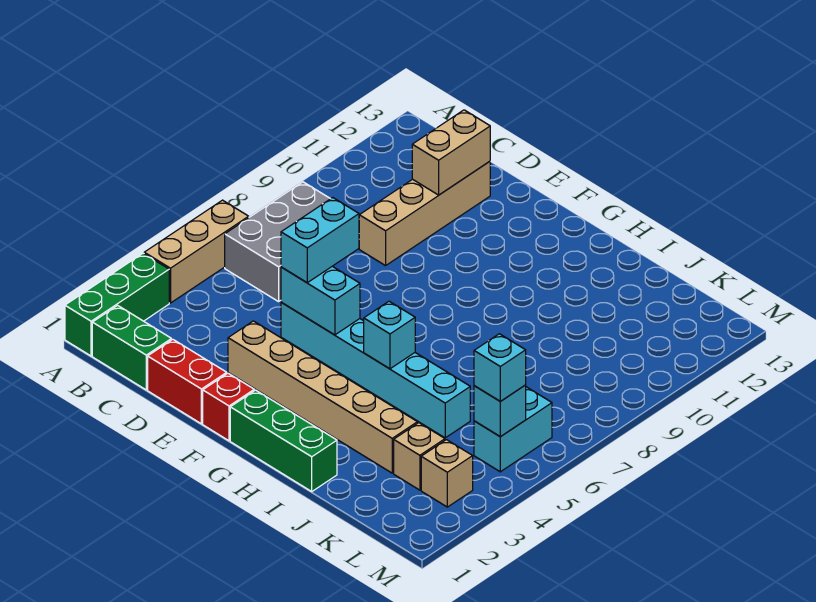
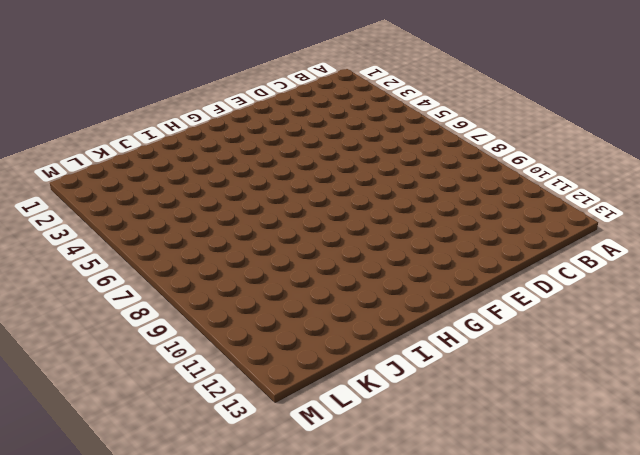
none -> green brick A1:A3 level 1
none -> tan brick A4:A6 level 1
none -> green brick B1:C1 level 1

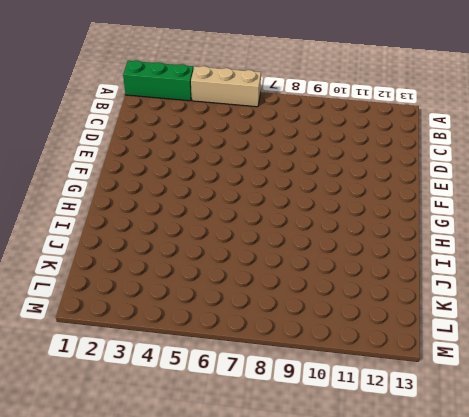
none -> green brick B1:C1 level 1
none -> grey brick B6:C8 level 1
none -> red brick D1:E1 level 1

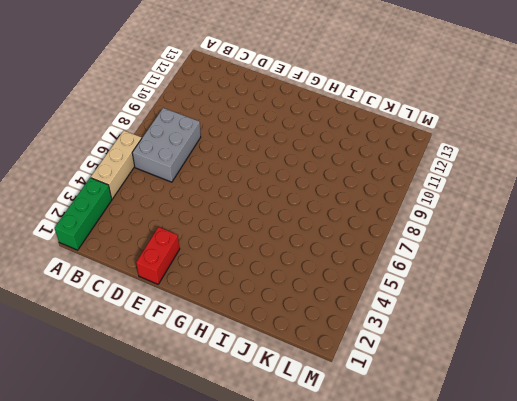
red brick E1:E2 level 1 -> red brick D1:E1 level 1
none -> green brick B1:C1 level 1
none -> tan brick D9:D12 level 1
none -> tan brick E3:J3 level 1

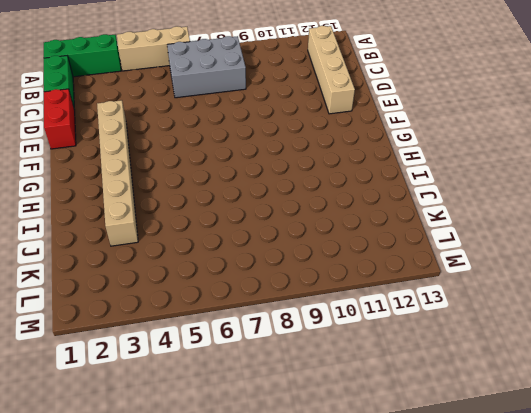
tan brick B12:E12 level 1 -> tan brick D9:D12 level 1
none -> cyan brick E5:J5 level 1
none -> red brick F1 level 1
none -> green brick G1:I1 level 1

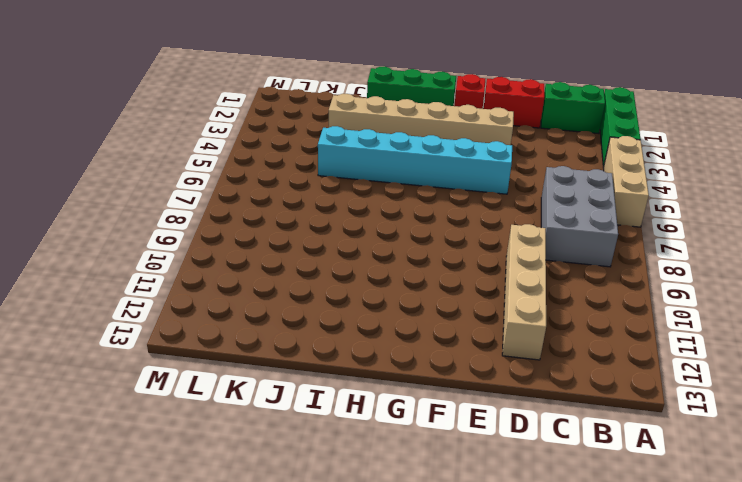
none -> tan brick K3 level 1
none -> tan brick L3 level 1
none -> cyan brick L5:L6 level 1

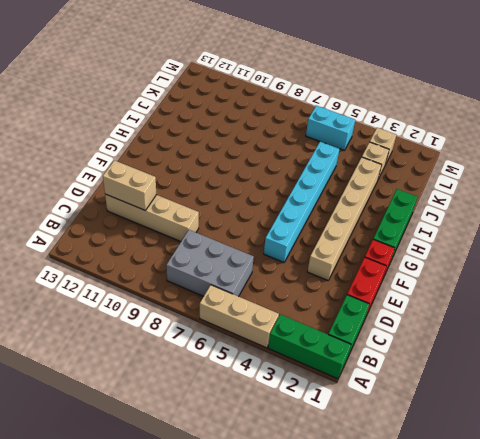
none -> cyan brick E5:F5 level 2
none -> cyan brick H5 level 2
none -> cyan brick L5 level 2

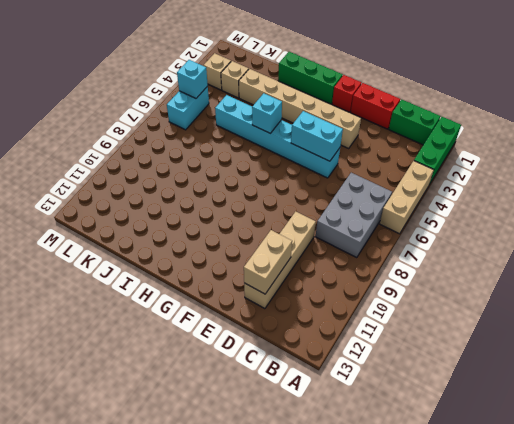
none -> cyan brick E5:E6 level 3
none -> cyan brick L5 level 3

